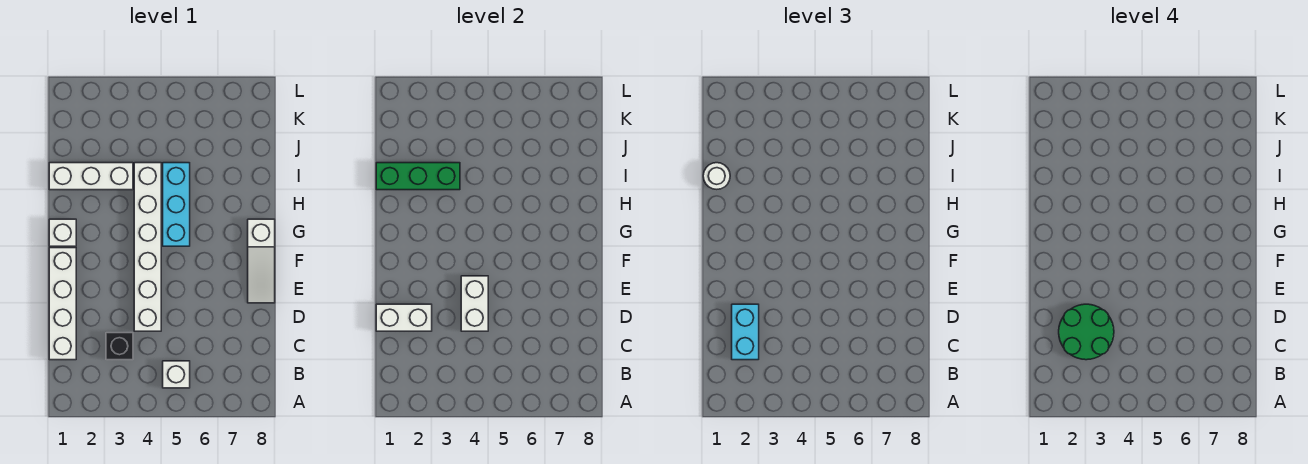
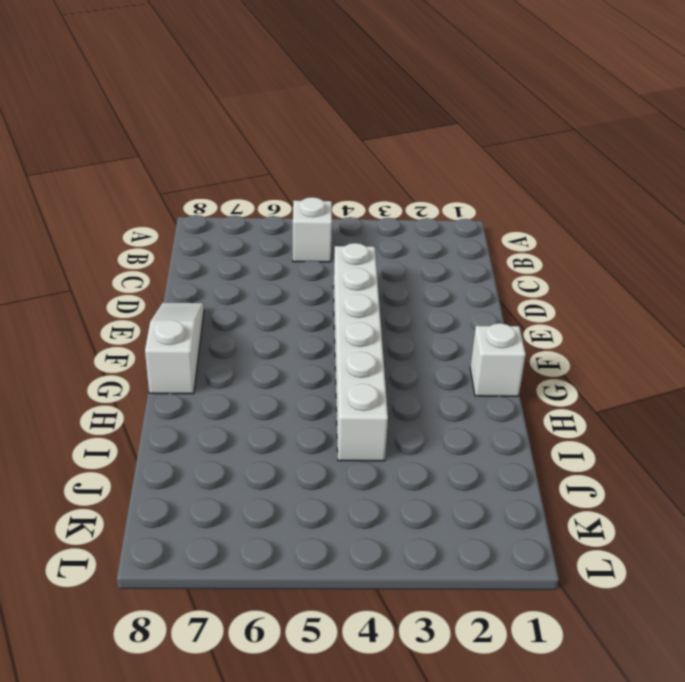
none -> white brick C1:F1 level 1
none -> black brick C3 level 1
none -> cyan brick G5:I5 level 1

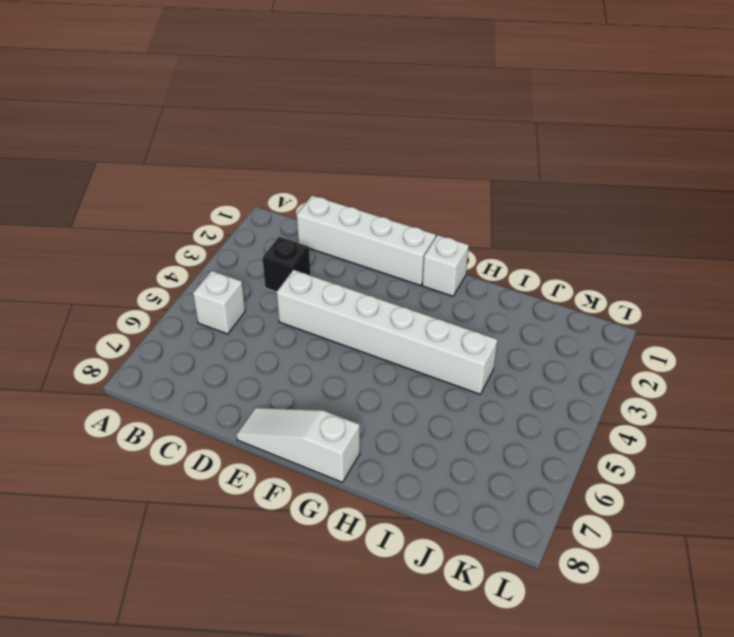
none -> cyan brick G5:I5 level 1
none -> white brick I1:I3 level 1
none -> white brick D1:D2 level 2

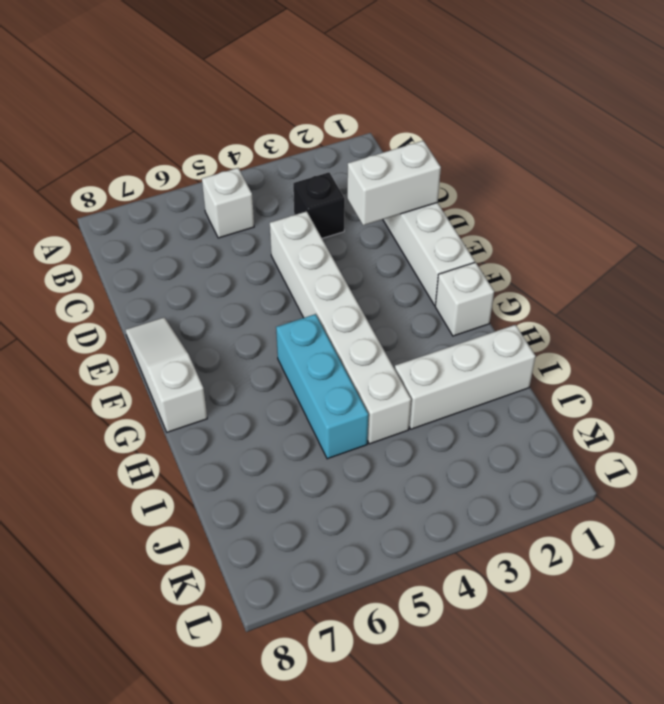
none -> white brick D4:E4 level 2
none -> green brick I1:I3 level 2
none -> cyan brick C2:D2 level 3

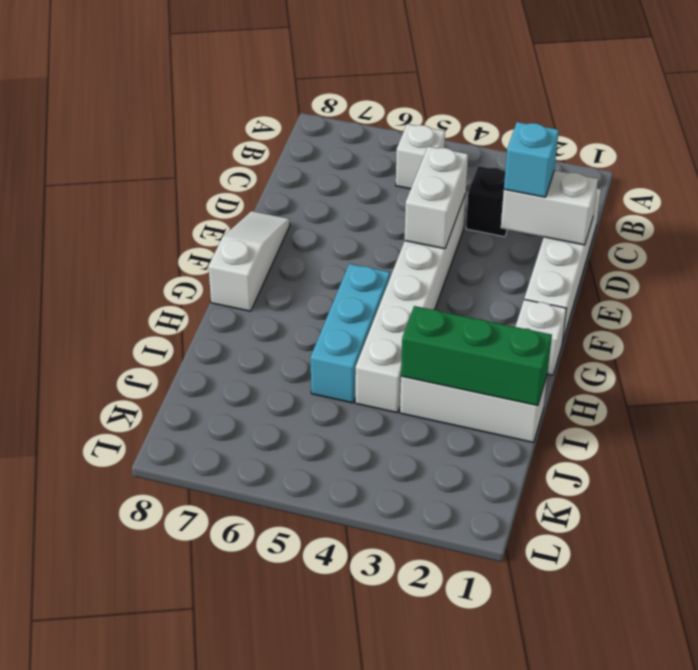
cyan brick D2 level 3 -> cyan brick C2:D2 level 3
none -> white round brick I1 level 3
none -> green round brick C2:D3 level 4

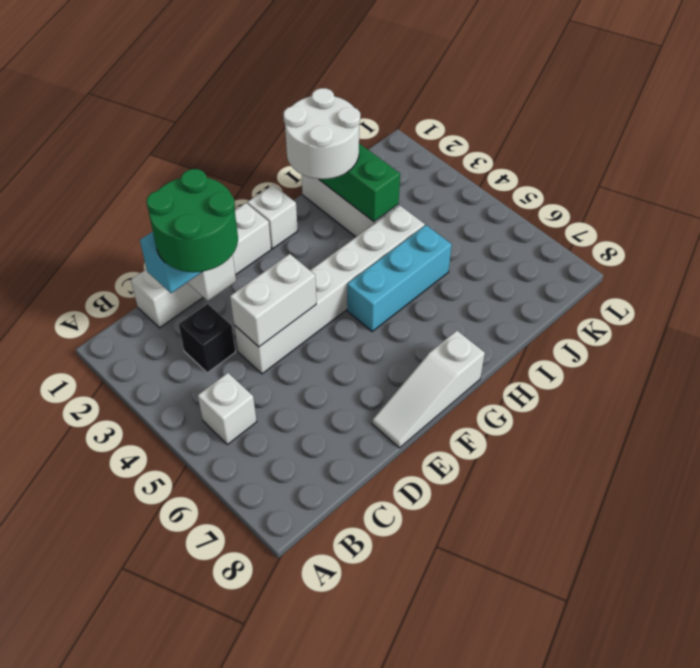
white round brick H1:I2 level 3 -> white round brick I1 level 3

